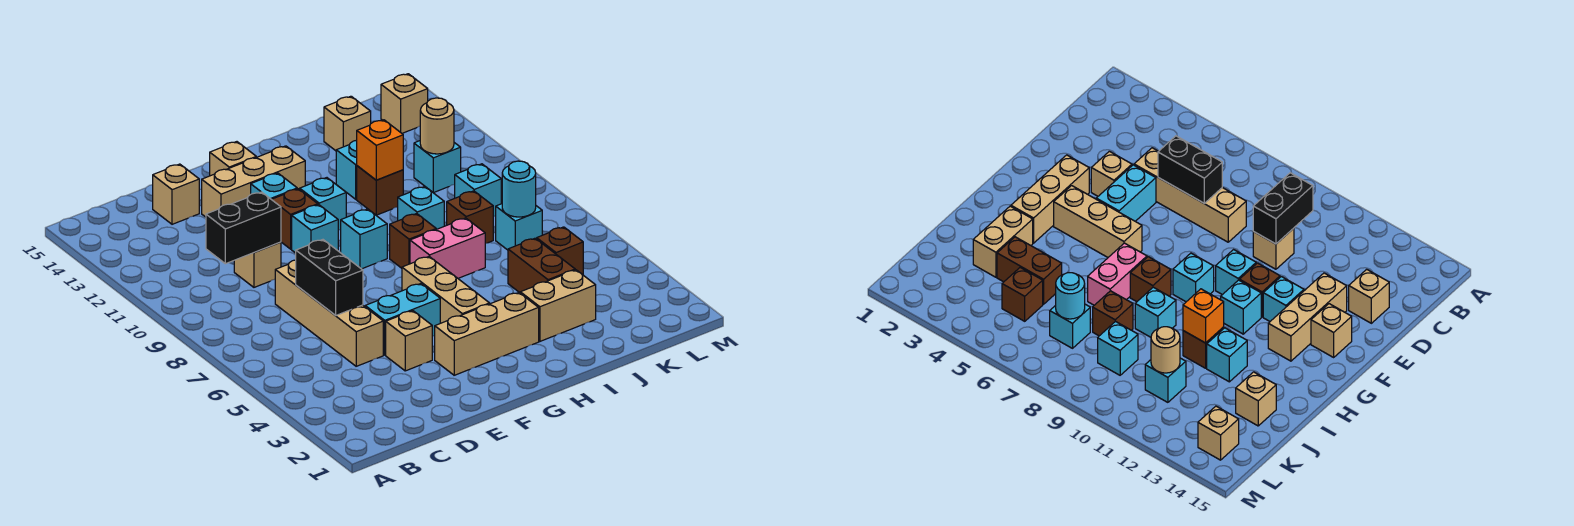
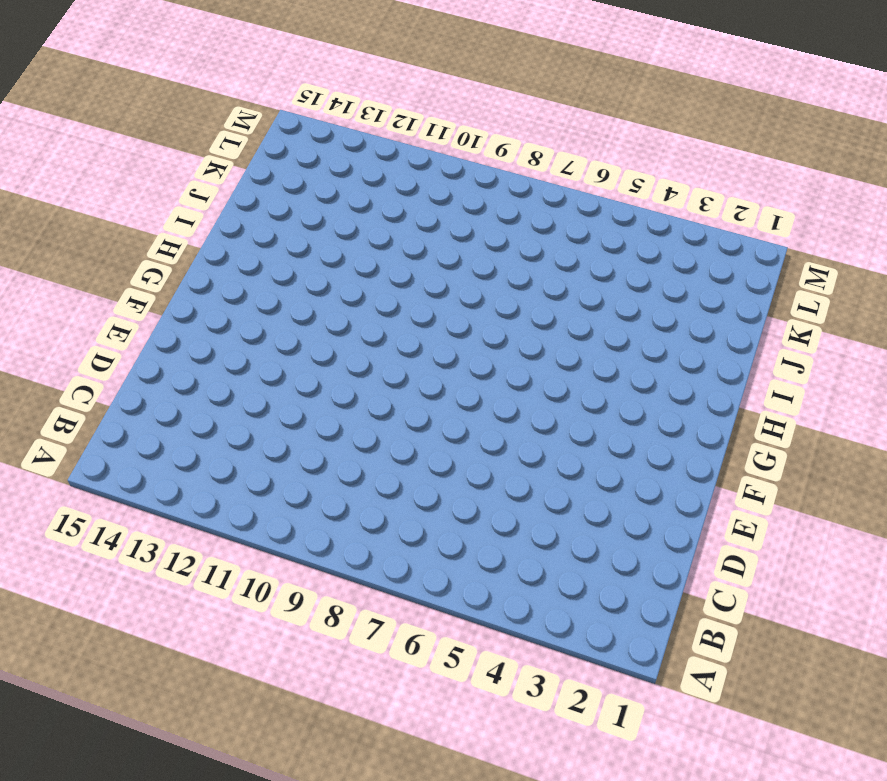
none -> tan brick D5:D8 level 1
none -> tan brick D10 level 1
none -> tan brick D14 level 1
none -> tan brick E4 level 1

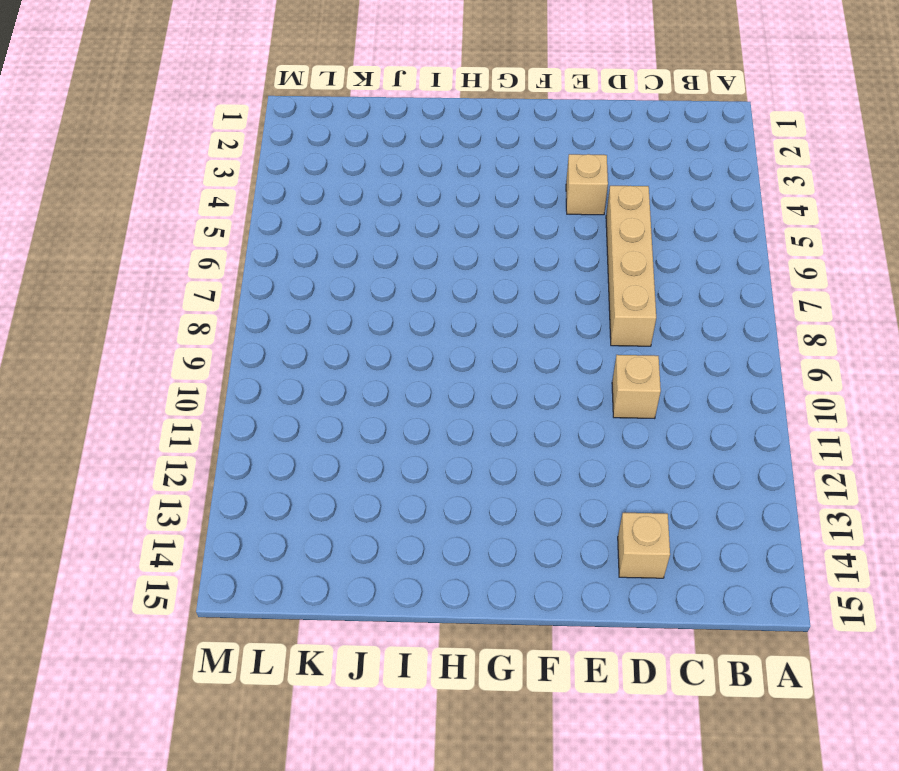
none -> cyan brick E5:F5 level 1
none -> tan brick E13:G13 level 1
none -> tan brick F3:H3 level 1
none -> cyan brick F10 level 1

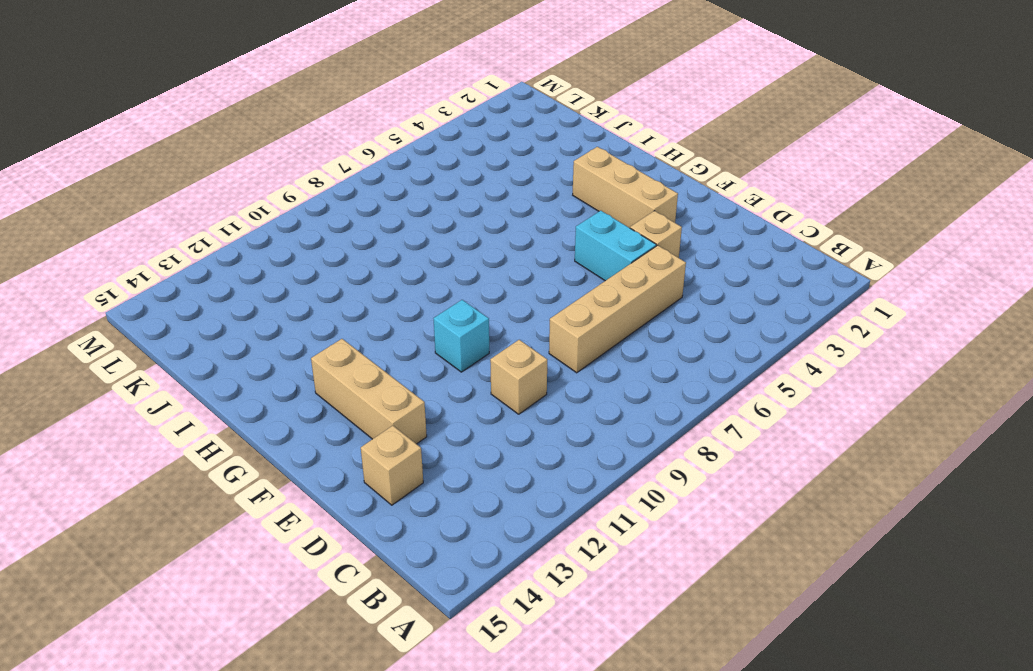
none -> brown brick F11 level 1
none -> cyan brick F12 level 1
none -> tan brick F14 level 1
none -> tan brick G4:G6 level 1

